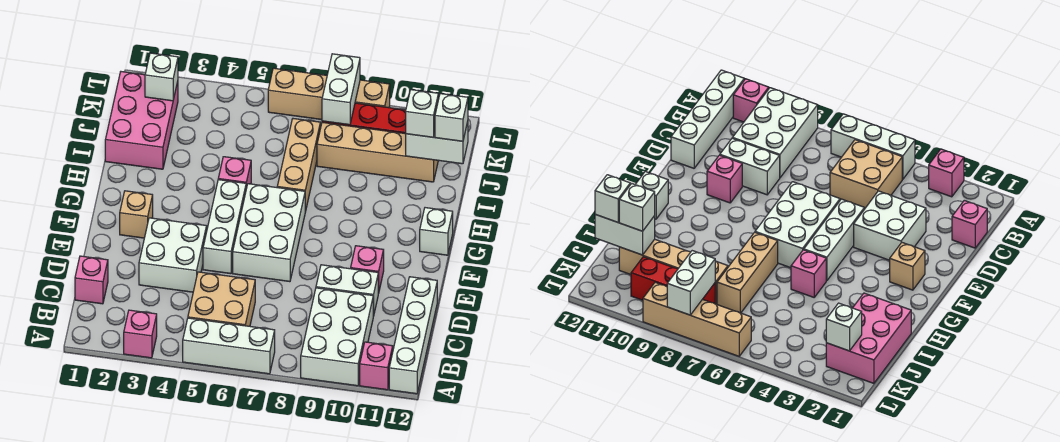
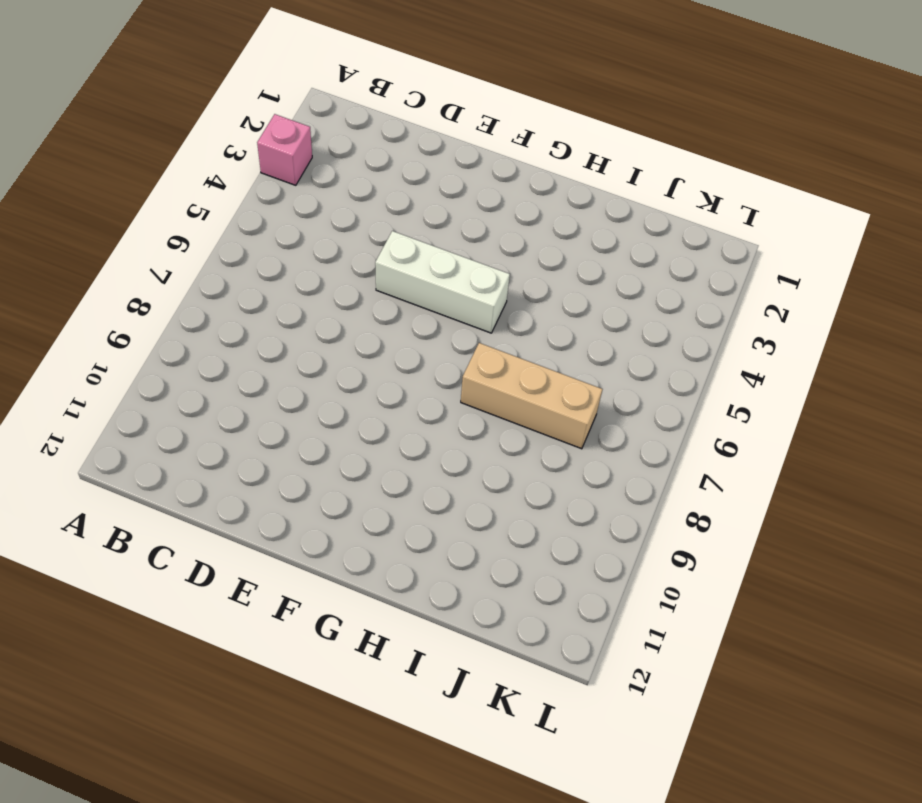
none -> white brick A5:A7 level 1
none -> white brick A9:C10 level 1
none -> pink brick A11 level 1

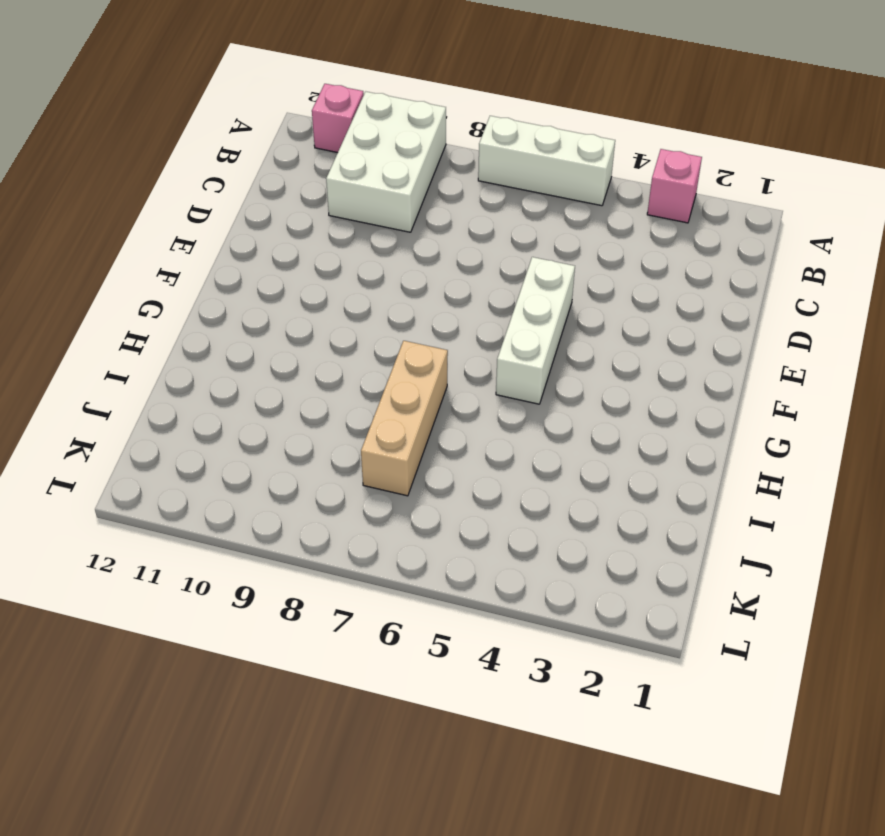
none -> white brick A12:D12 level 1
none -> tan brick B5:C6 level 1
none -> pink brick C1 level 1

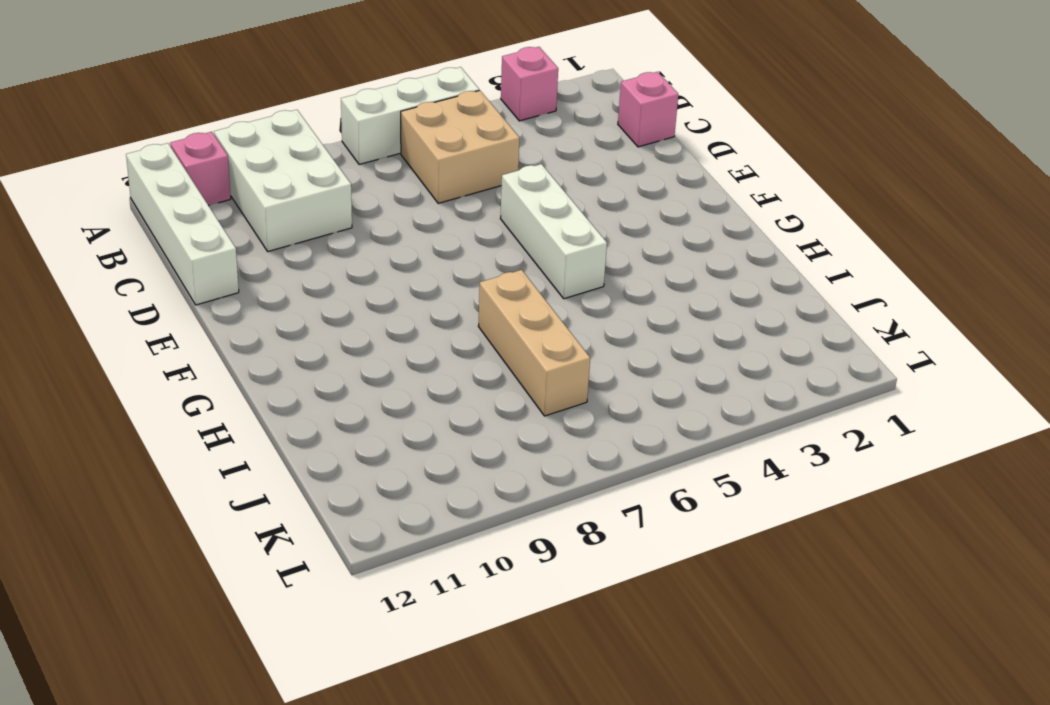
none -> white brick D3:E4 level 1
none -> white brick D9:D10 level 1
none -> white brick E6:G7 level 1

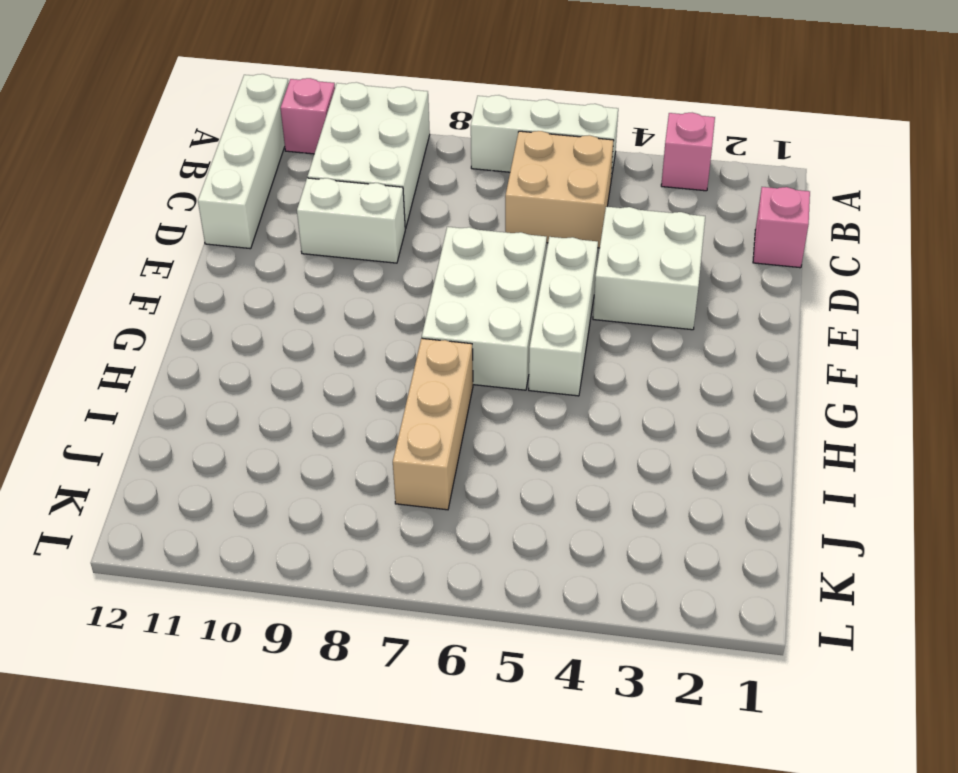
none -> pink brick E10 level 1
none -> tan brick F2 level 1
none -> white brick G12 level 1

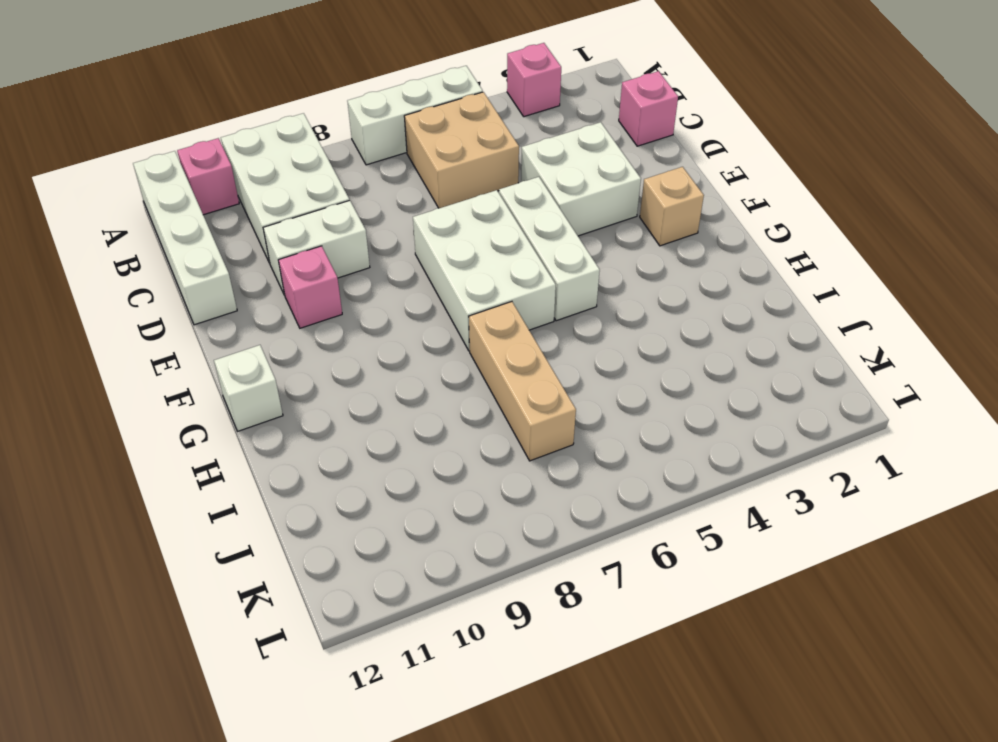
none -> pink brick H5 level 1
none -> pink brick I1:K2 level 1
none -> tan brick J8:J11 level 1

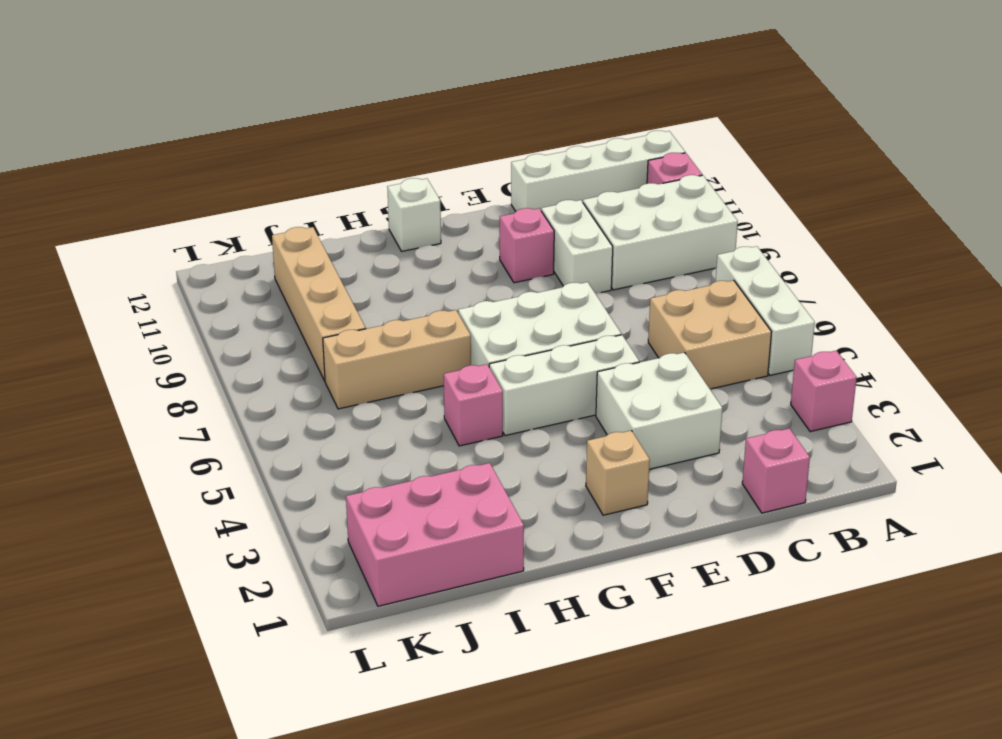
none -> red brick K8:K10 level 1
none -> tan brick L6:L9 level 1
none -> white brick J11:J12 level 2

